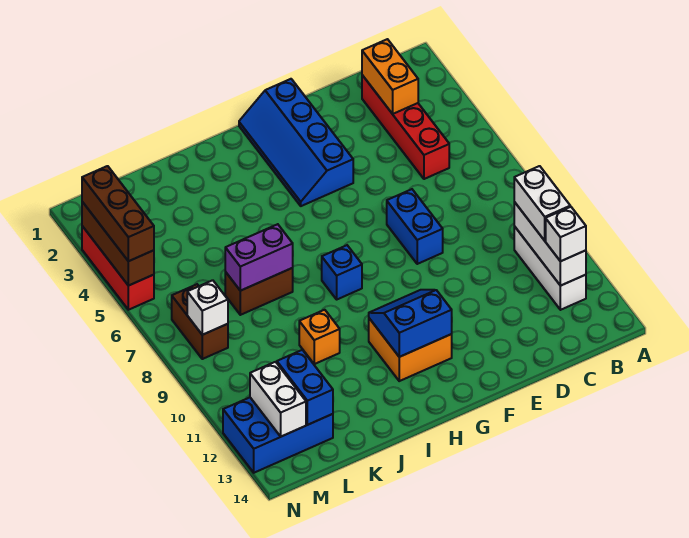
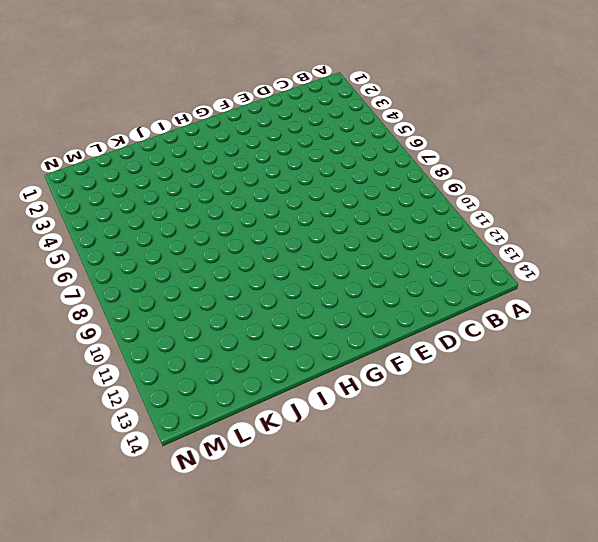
none -> white brick B10:B12 level 1
none -> red brick C2:C5 level 1
none -> blue brick E7:E8 level 1

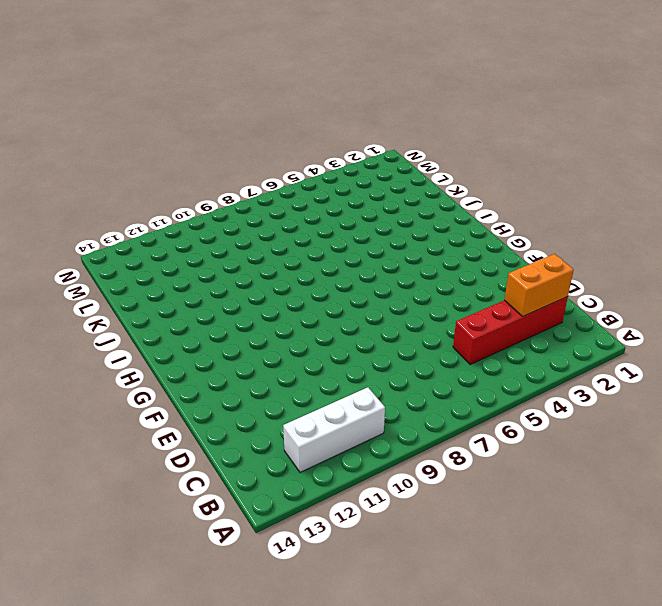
none -> blue brick E7:E8 level 1
none -> blue slope F1:G4 level 1 top F
none -> orange brick G11:H12 level 1

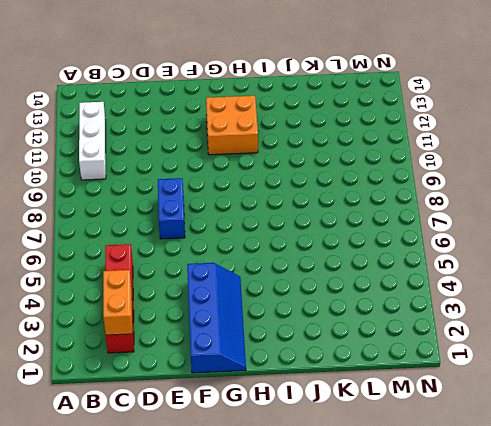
none -> blue brick H8 level 1
none -> brown brick J7:K7 level 1
none -> orange brick J10 level 1

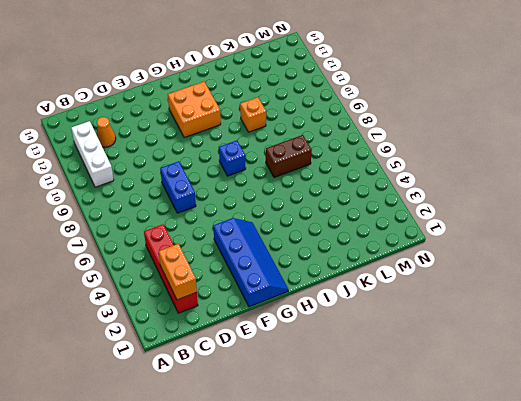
orange cone C12 level 1 -> none
none -> blue brick L12:N13 level 1
none -> brown brick M7:M8 level 1
none -> red brick N3:N5 level 1

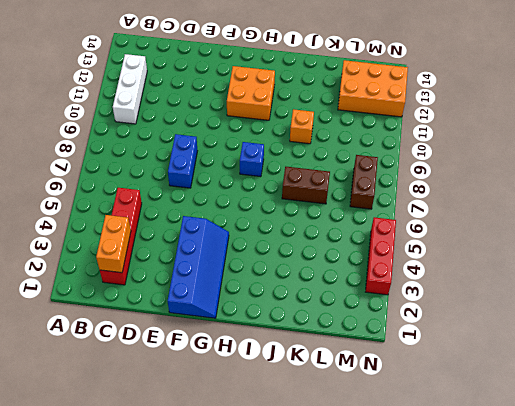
orange brick L12:N13 level 1 -> blue brick L12:N13 level 1
none -> white brick B10:B12 level 2
none -> blue slope G11:H12 level 2 top 12
none -> purple brick J7:K7 level 2

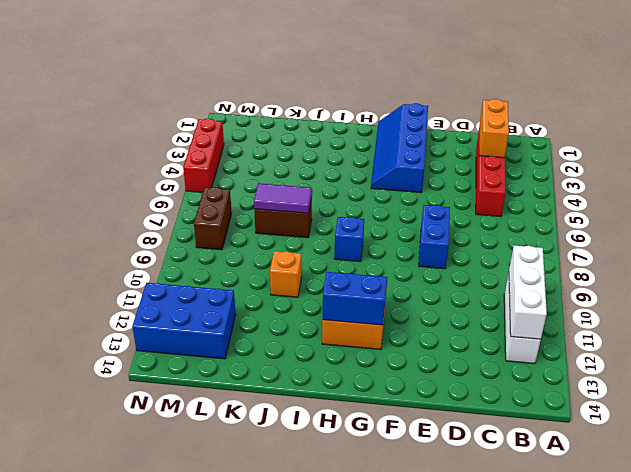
purple tile J7:K7 level 2 -> purple brick J7:K7 level 2
none -> blue brick L12:L13 level 2
none -> white brick M8 level 2
none -> white brick M12:M13 level 2

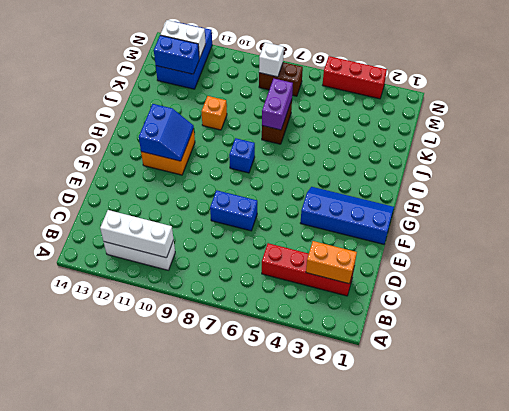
none -> brown brick N3:N5 level 2
none -> white brick B10:B11 level 3
none -> white brick B12 level 3

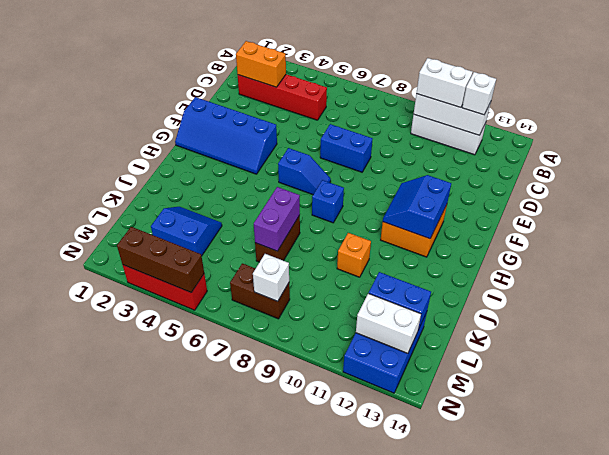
blue slope G6:G7 level 1 top 6 -> none
blue slope K3:L4 level 1 top L -> none
none -> brown brick N3:N5 level 3

